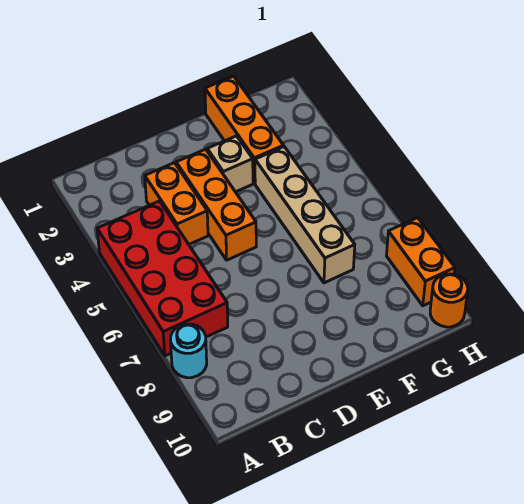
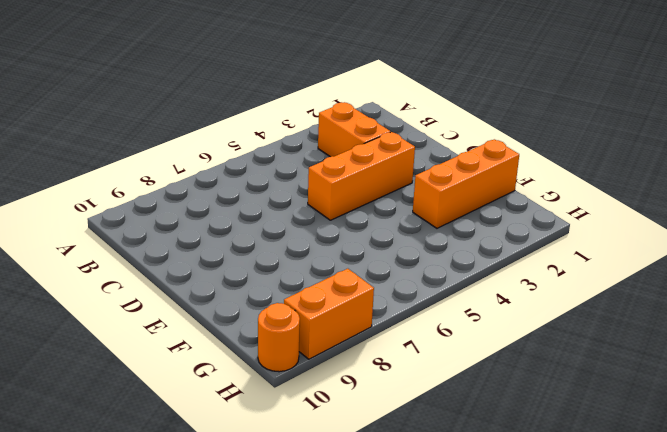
orange brick B3:C3 level 1 -> orange brick C3:C4 level 1
none -> red brick A4:B7 level 1
none -> cyan round brick A8 level 1

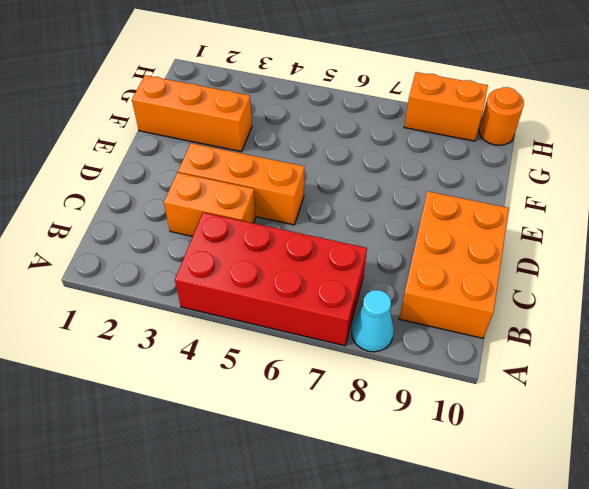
cyan cone A8 level 1 -> cyan round brick A8 level 1
orange brick B9:D10 level 1 -> none
none -> tan brick E3 level 1
none -> tan brick F4:F7 level 1

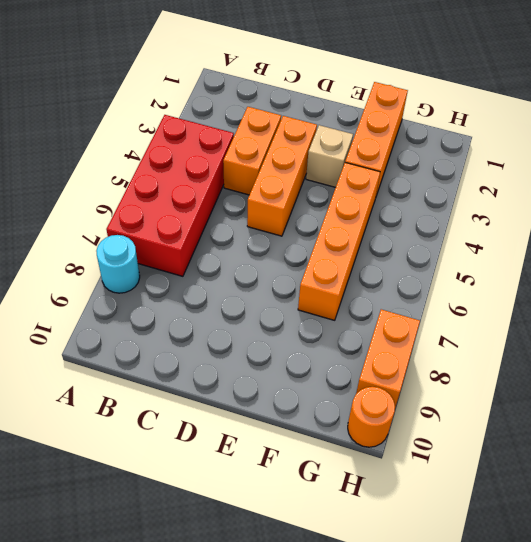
orange brick F4:F7 level 1 -> tan brick F4:F7 level 1

